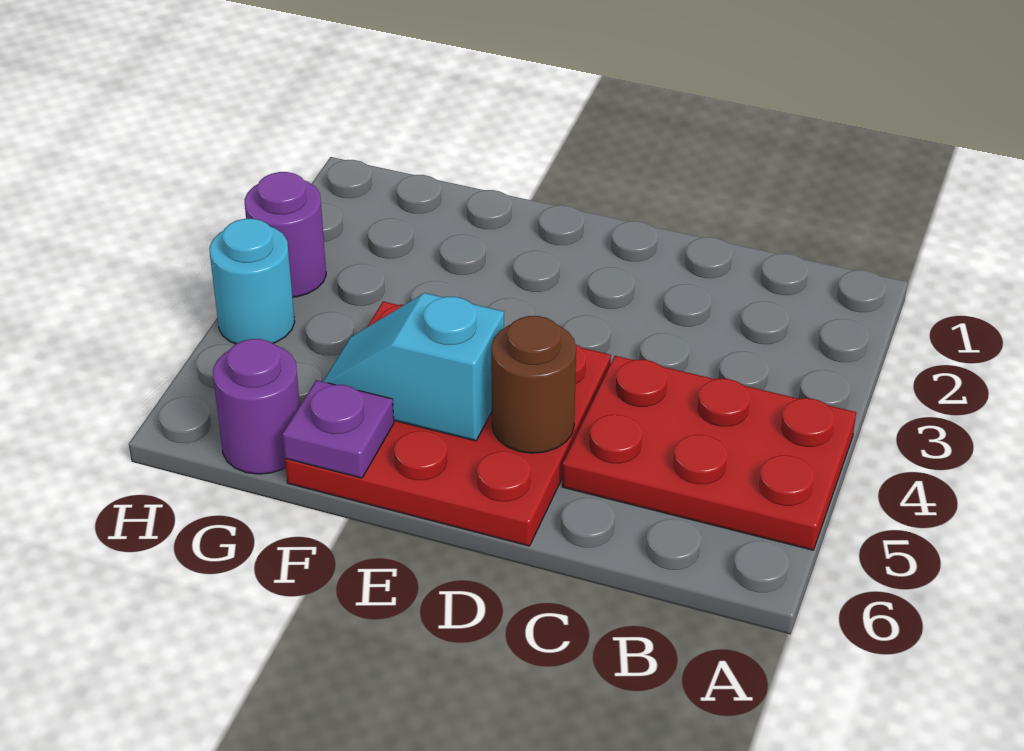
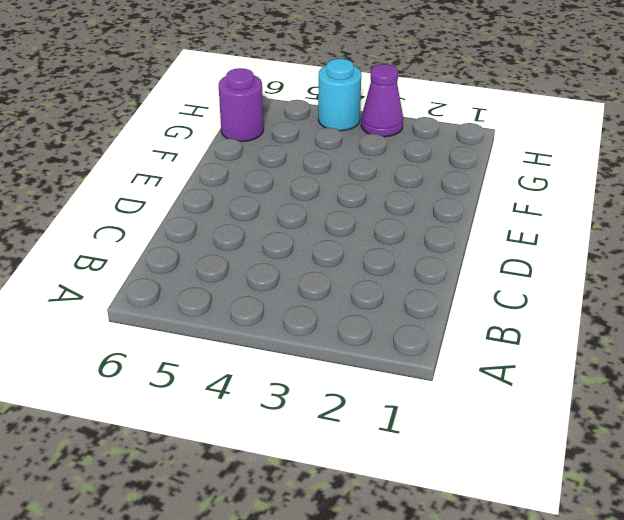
purple cone H3 level 1 -> purple round brick H3 level 1
none -> red plate A4:C5 level 1
none -> red plate D4:F6 level 1

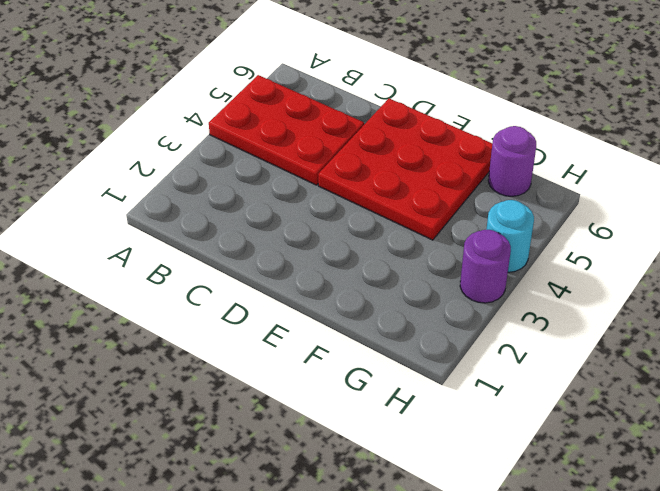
none -> brown round brick D5 level 2
none -> cyan slope E5:F5 level 2 top E

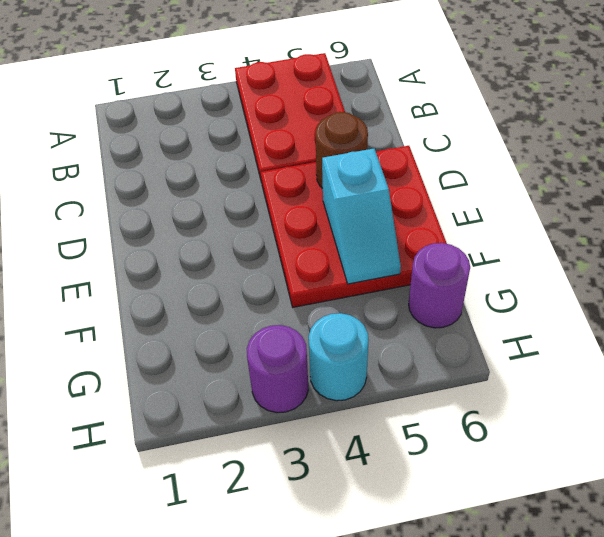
none -> purple plate F6 level 2

